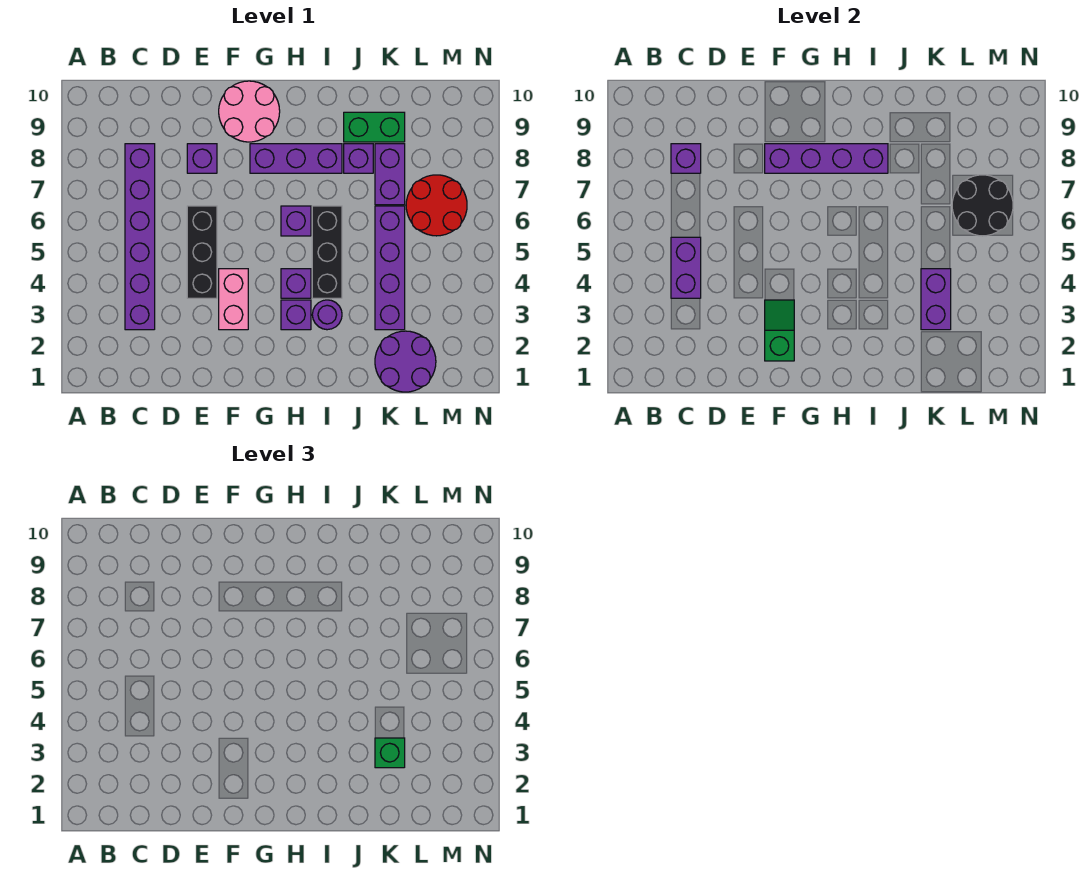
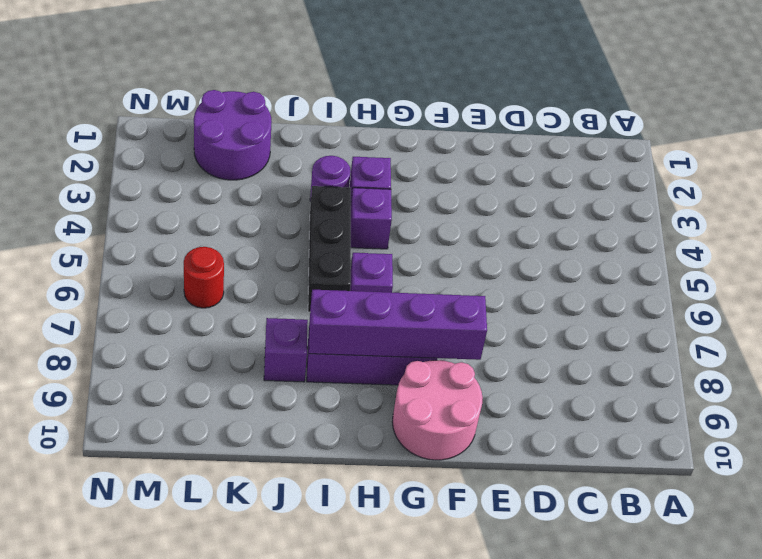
red round brick L6 level 1 -> red round brick L6:M7 level 1
none -> purple brick C3:C8 level 1
none -> black brick E4:E6 level 1
none -> purple brick E8 level 1

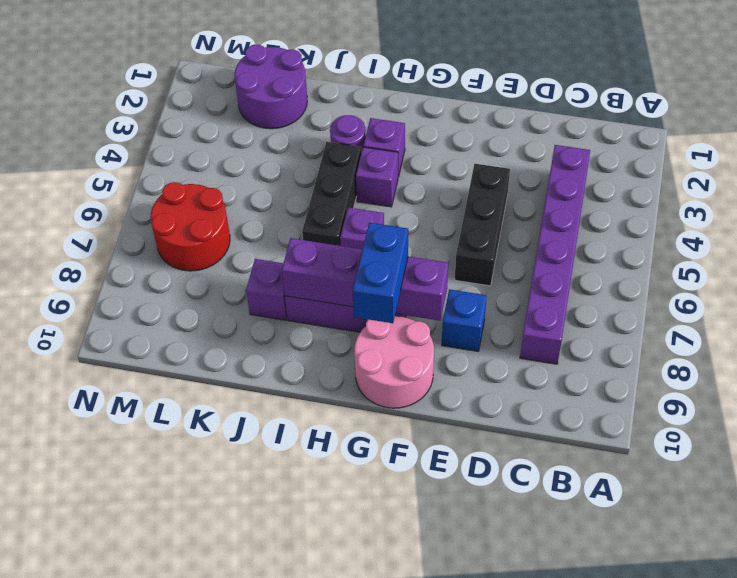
blue brick E8 level 1 -> purple brick E8 level 1
blue brick G8:G9 level 3 -> none
none -> pink brick F3:F4 level 1
none -> green brick J9:K9 level 1
none -> purple brick K3:K6 level 1

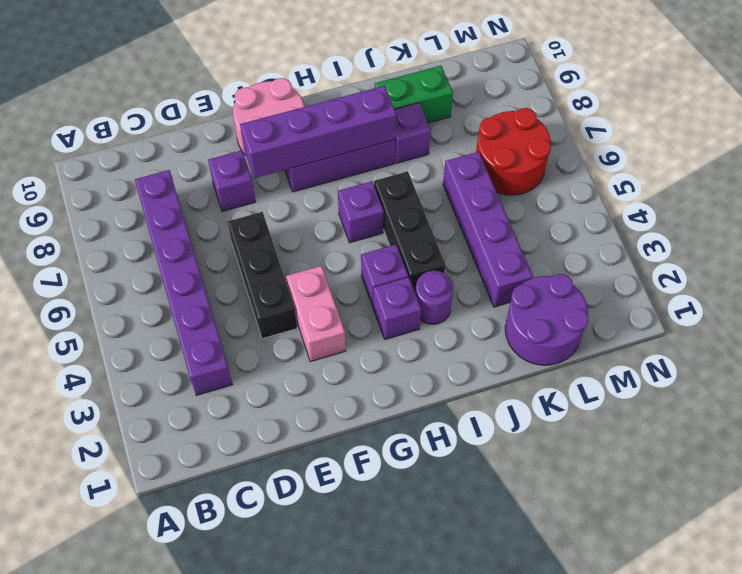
none -> purple brick K7:K8 level 1
none -> purple brick C4:C5 level 2
none -> purple brick C8 level 2

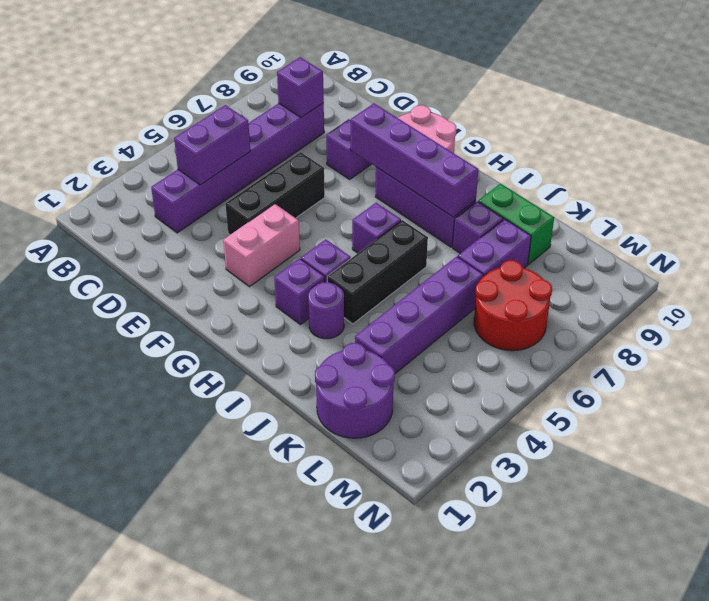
none -> green slope F2:F3 level 2 top 2
none -> purple brick K3:K4 level 2
none -> black round brick L6:M7 level 2

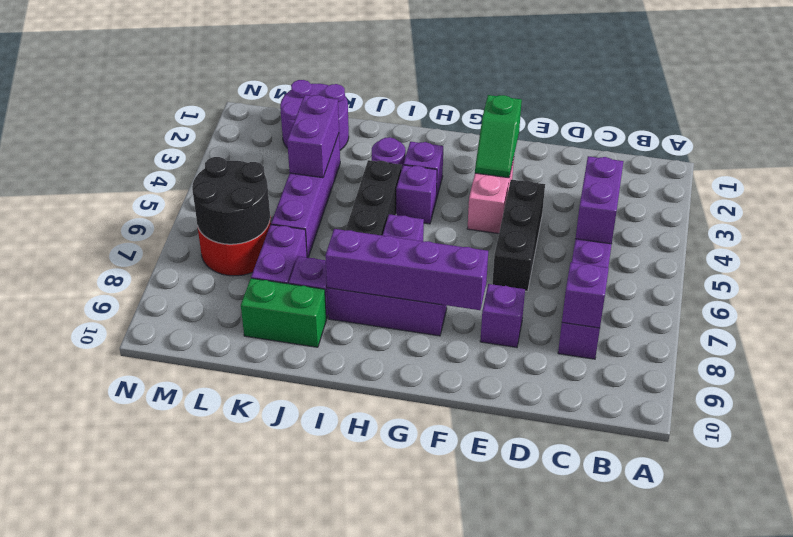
none -> pink round brick F9:G10 level 1
none -> green brick K3 level 3

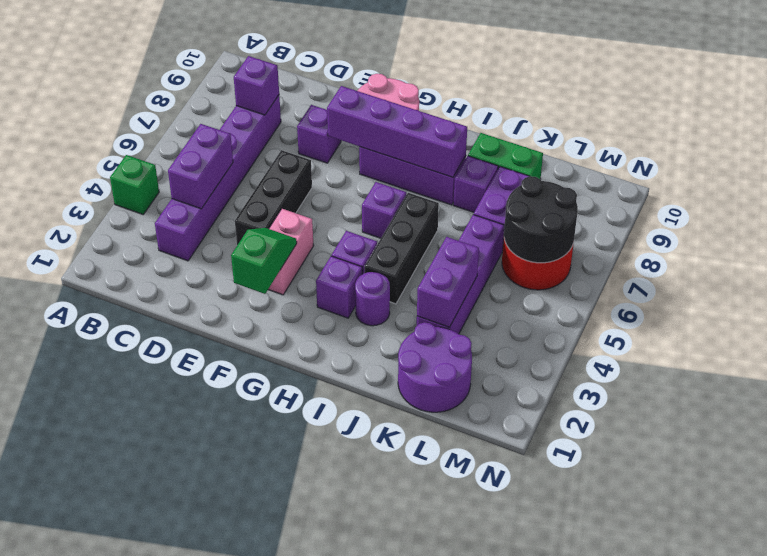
green brick A4 level 1 -> green brick K3 level 3

